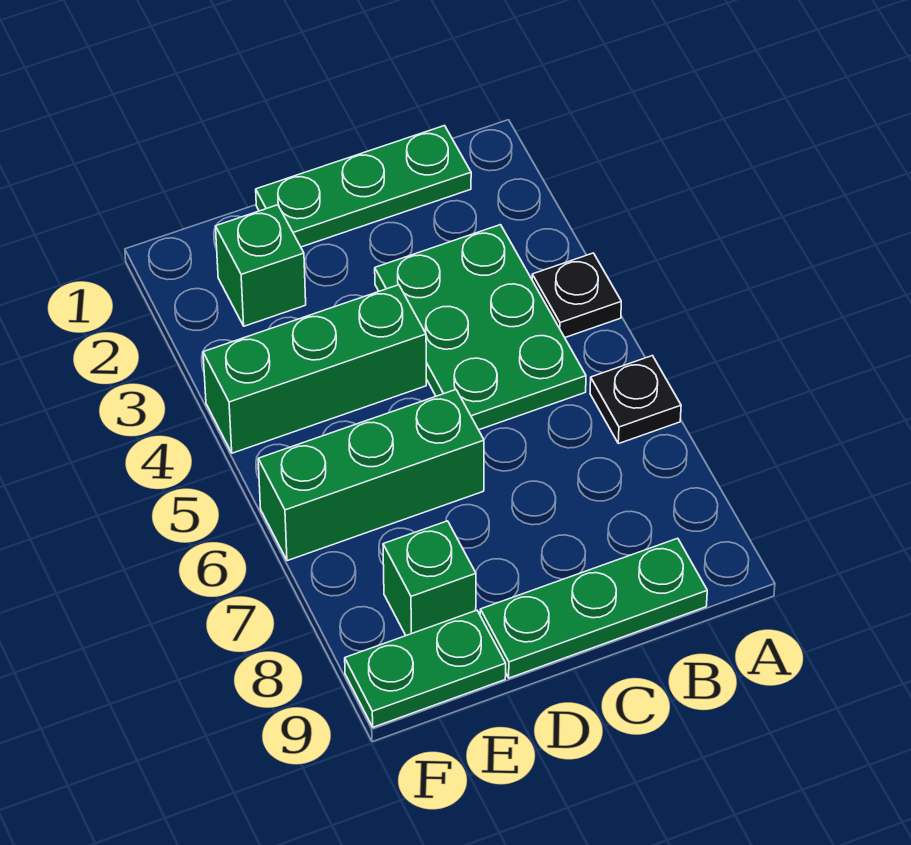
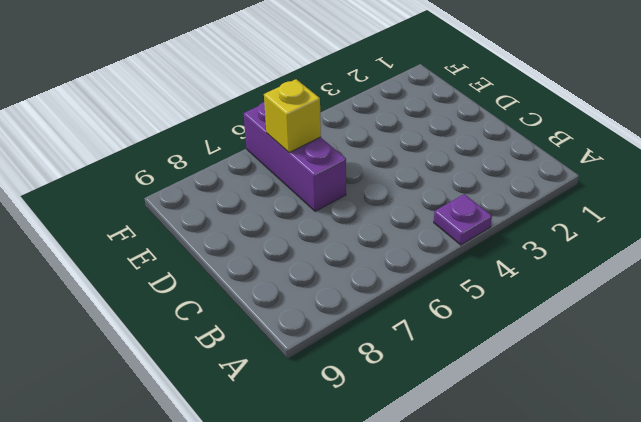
purple plate A4 level 1 -> black plate A4 level 1
purple brick D6:F6 level 1 -> green brick D6:F6 level 1
yellow brick E6 level 2 -> none
none -> black plate A6 level 1
none -> green plate B1:D1 level 1

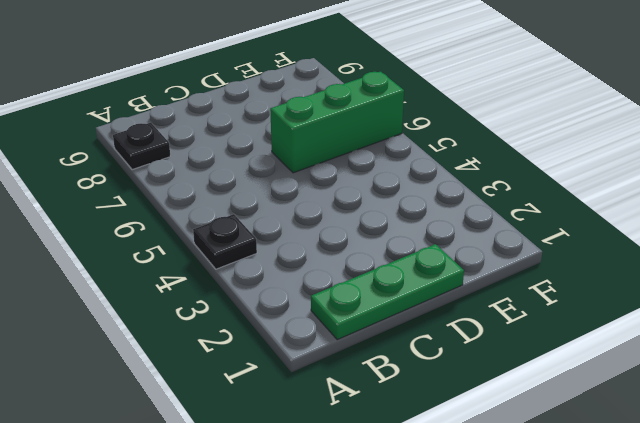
black plate A8 level 1 -> black plate A6 level 1
none -> green plate B3:C5 level 1
none -> green plate B9:D9 level 1

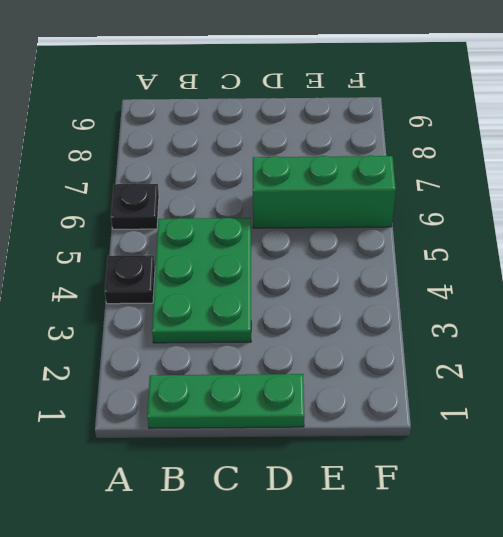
none -> green plate B9:D9 level 1
none -> green brick D4:F4 level 1

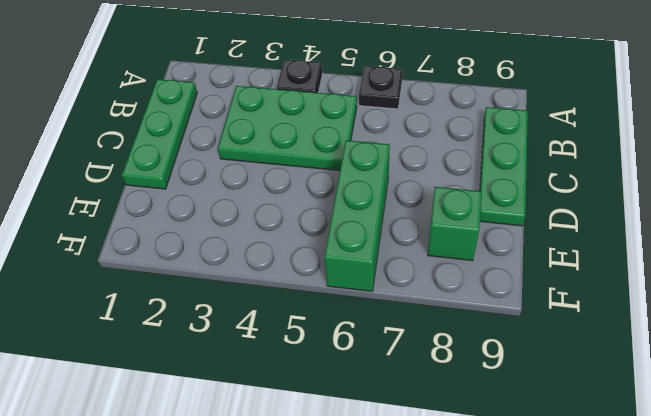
none -> green brick D4:F4 level 1
none -> green brick E2 level 1

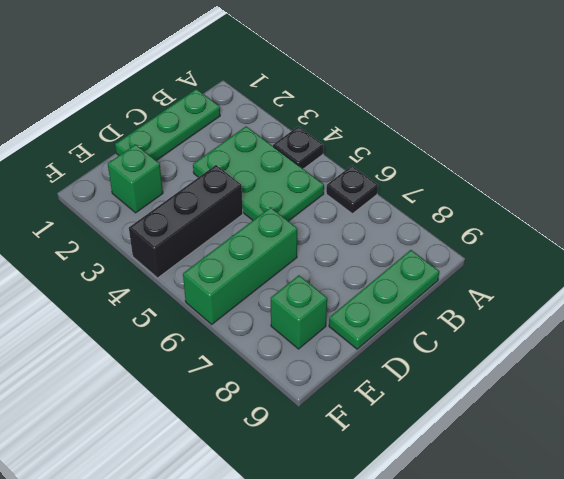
black brick D4:F4 level 1 -> green brick D4:F4 level 1
none -> green plate E9:F9 level 1

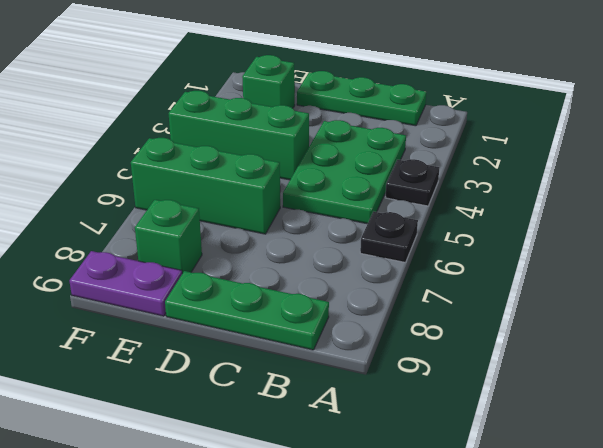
purple plate E9:F9 level 1 -> green plate E9:F9 level 1

